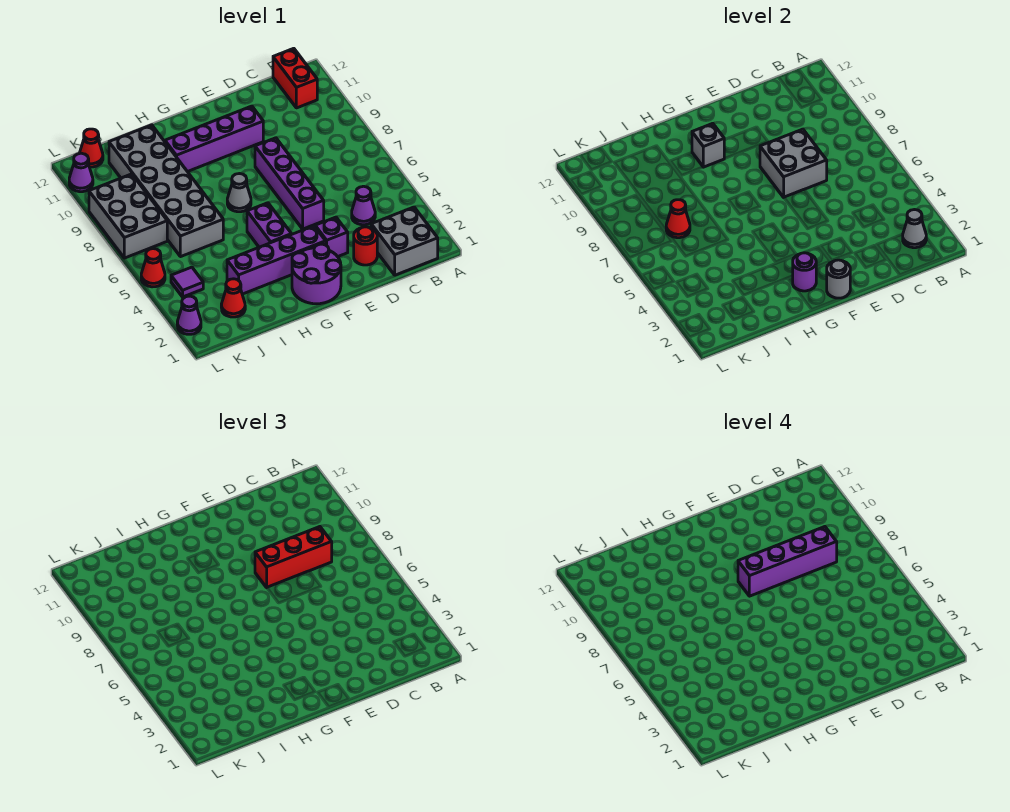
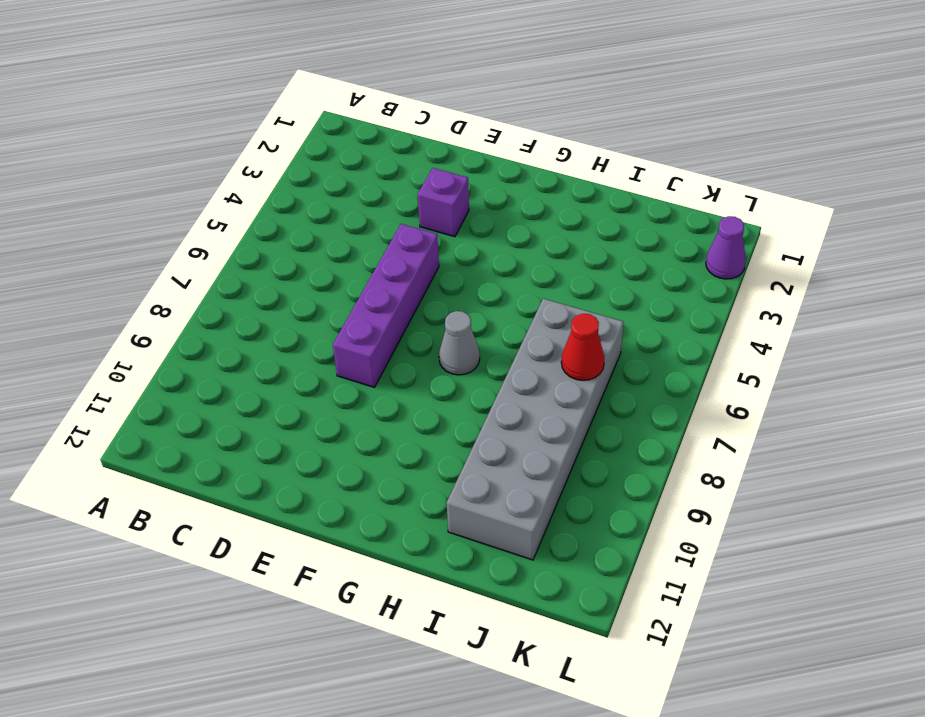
none -> grey brick B1:C2 level 1
none -> red brick B11:B12 level 1
none -> purple cone C4 level 1

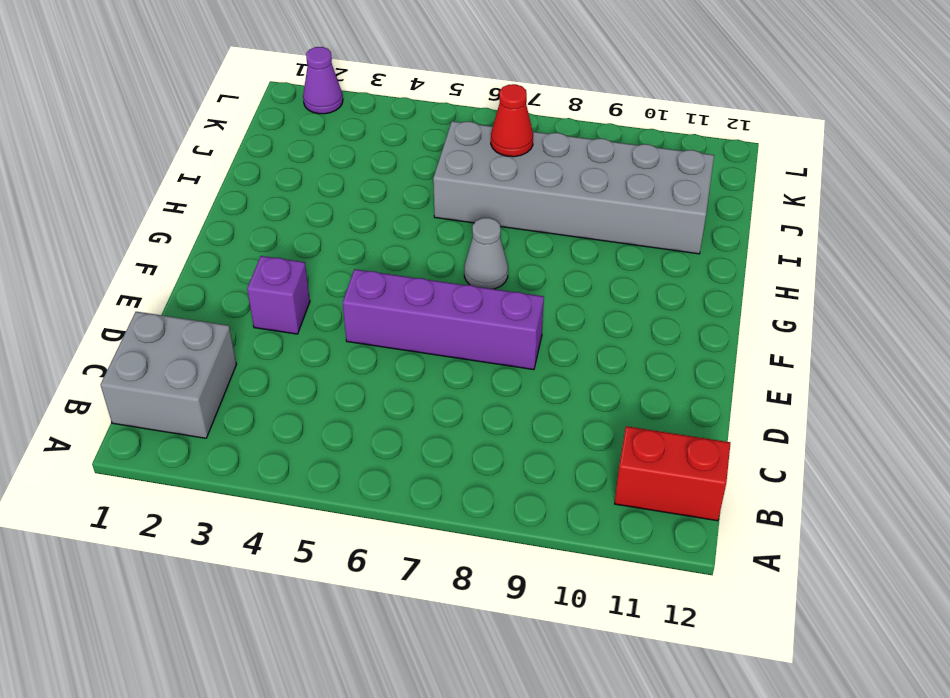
none -> purple cone C4 level 1
none -> red round brick D2 level 1
none -> purple brick E10:H10 level 1

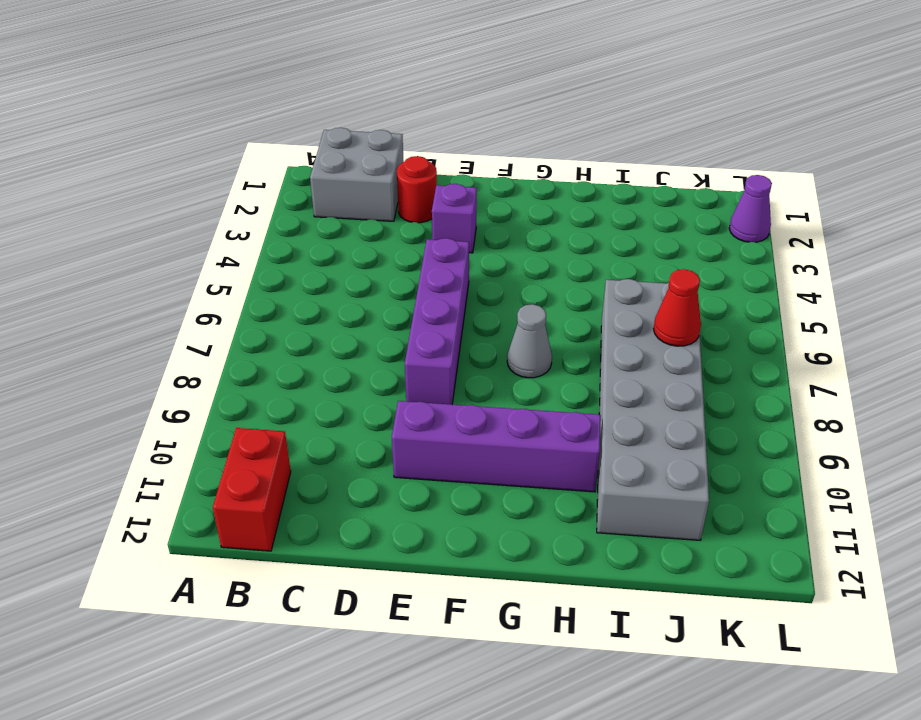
none -> purple cone C4 level 1
none -> purple round brick F1:G2 level 1
none -> purple brick F3:I3 level 1

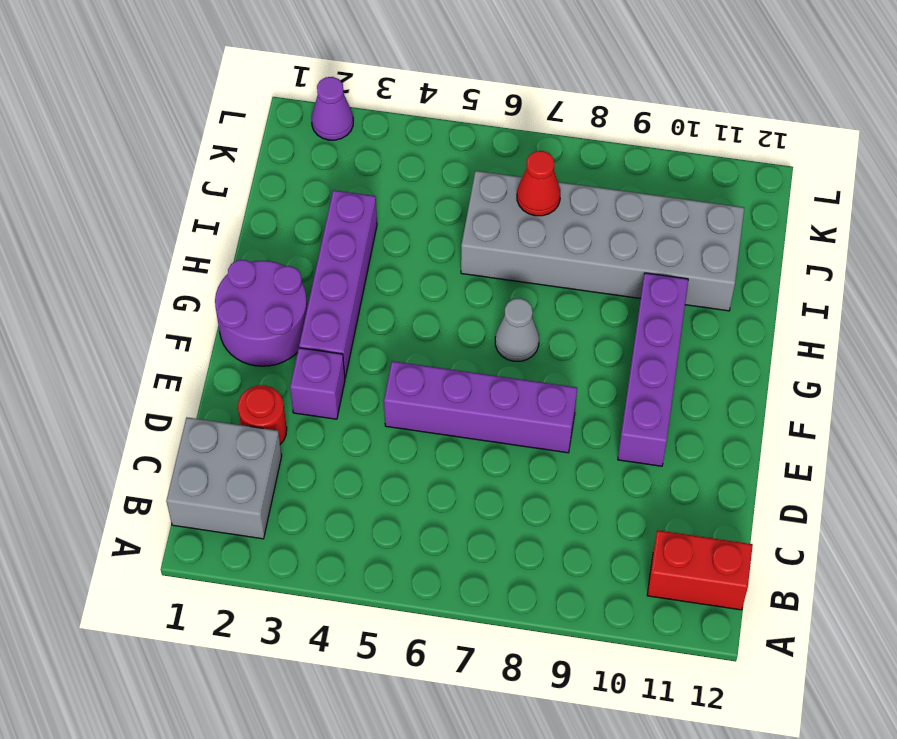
none -> purple cone C4 level 1
none -> purple brick G4:G5 level 1
none -> red cone J2 level 1

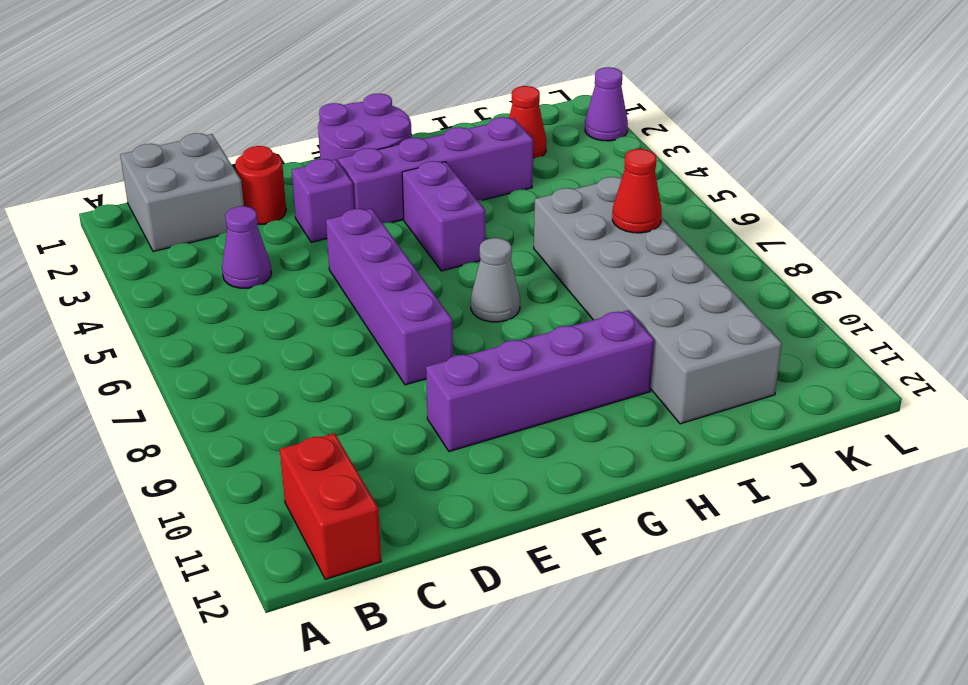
none -> purple tile K4 level 1
none -> grey brick K7:L9 level 1
none -> red cone K12 level 1

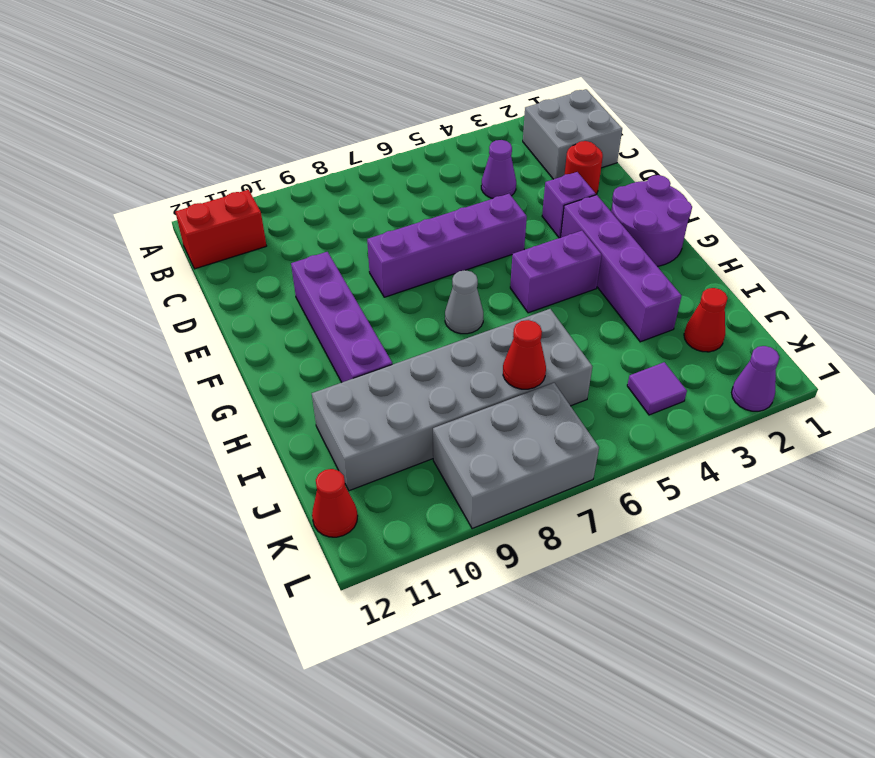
none -> red cone L5 level 1
none -> purple cone L11 level 1
none -> grey cone B2 level 2

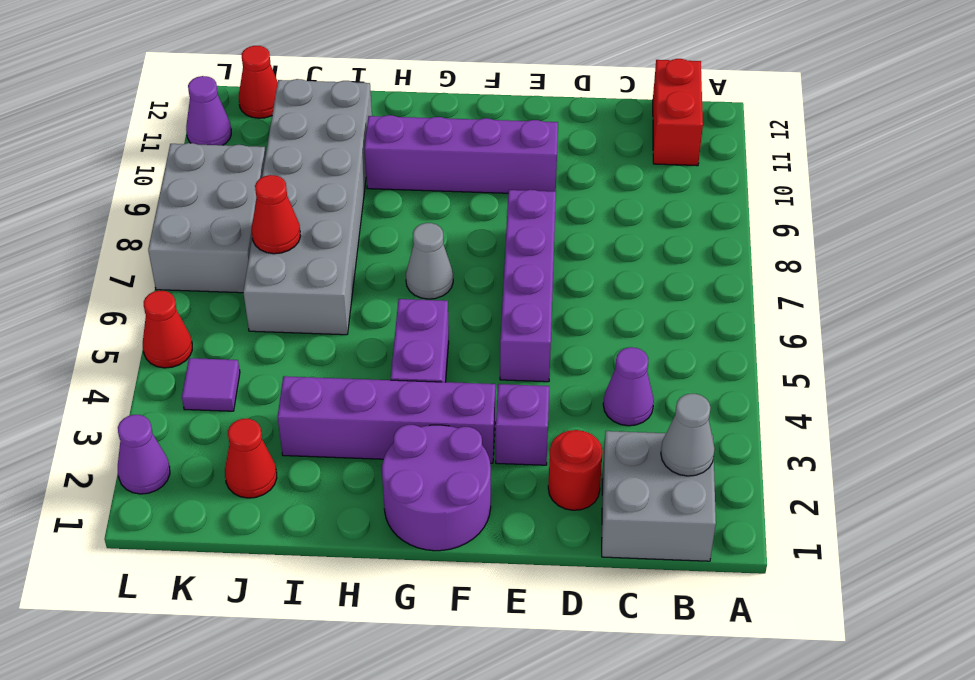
none -> grey brick D7:E8 level 2
none -> grey round brick F1 level 2
none -> purple round brick G2 level 2

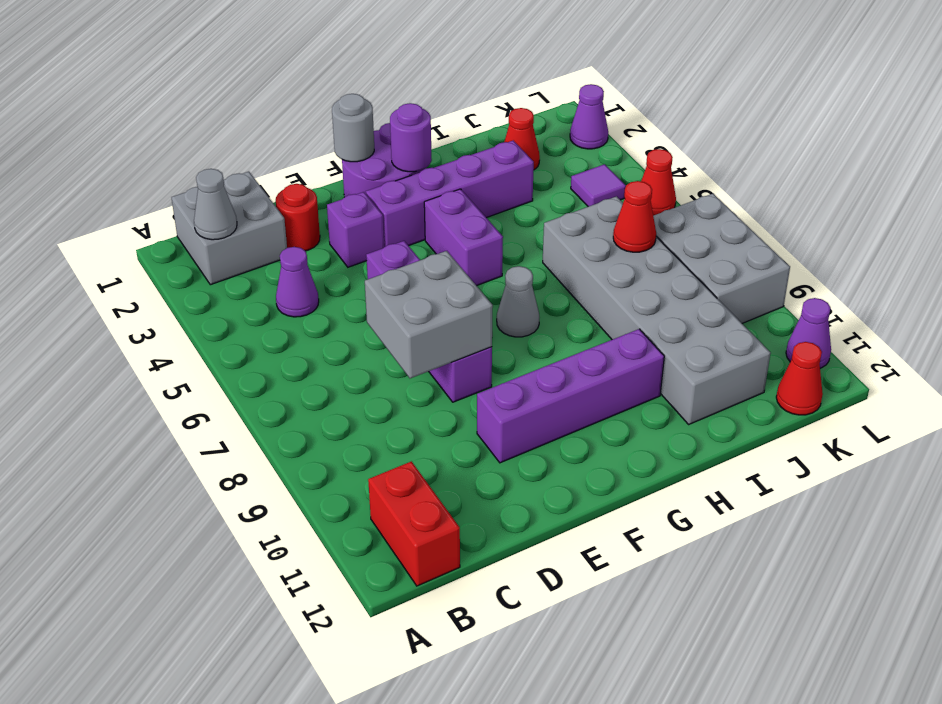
none -> grey brick G10 level 2
none -> red brick C8:E8 level 3
none -> purple brick C8:F8 level 4

